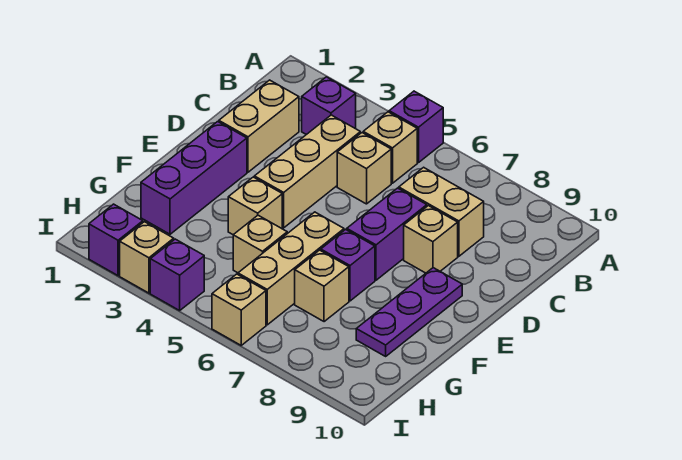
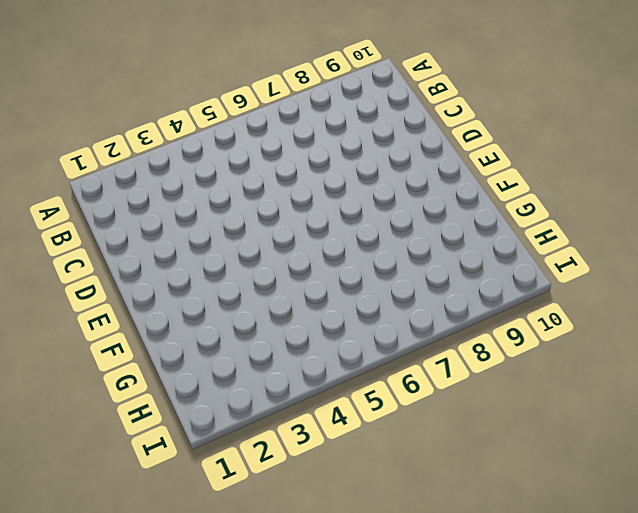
none -> purple brick A5 level 1
none -> purple brick B3 level 1
none -> tan brick B5 level 1

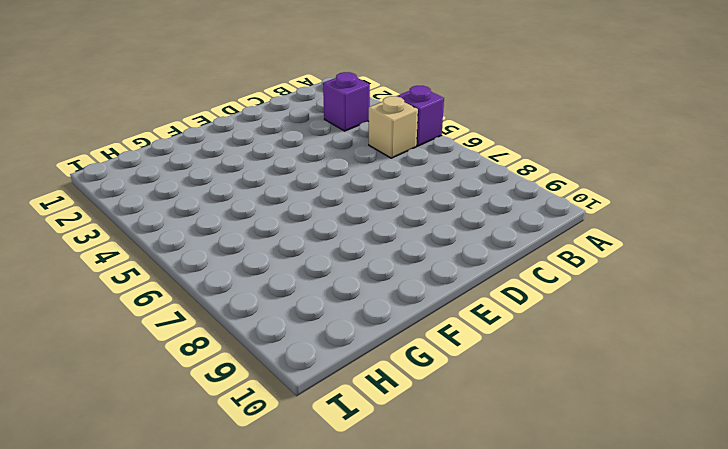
none -> tan brick C2:D2 level 1
none -> tan brick C4:E4 level 1
none -> tan brick C5 level 1

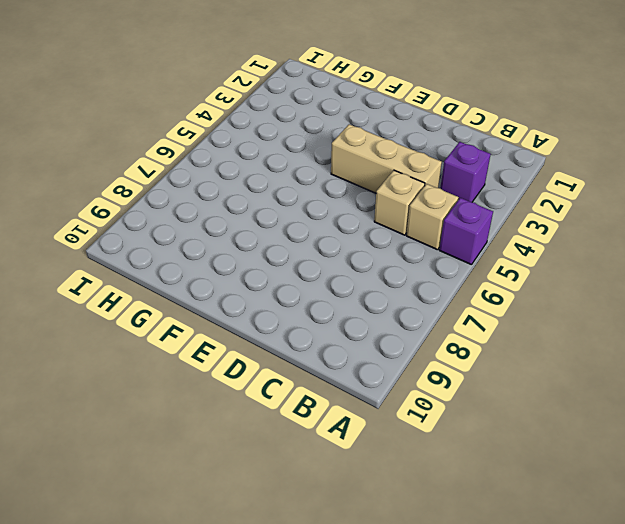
none -> tan brick C2:D2 level 1
none -> tan brick C7:C8 level 1
none -> purple brick D7:E7 level 1

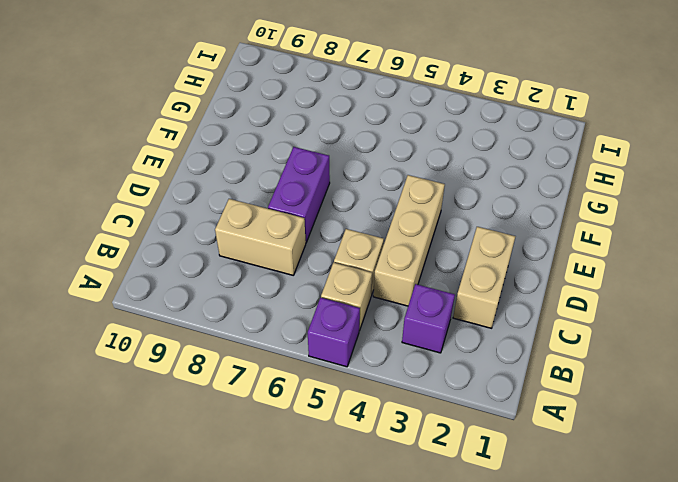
none -> tan brick D8 level 1
none -> purple brick E2:G2 level 1
none -> purple plate E9:G9 level 1

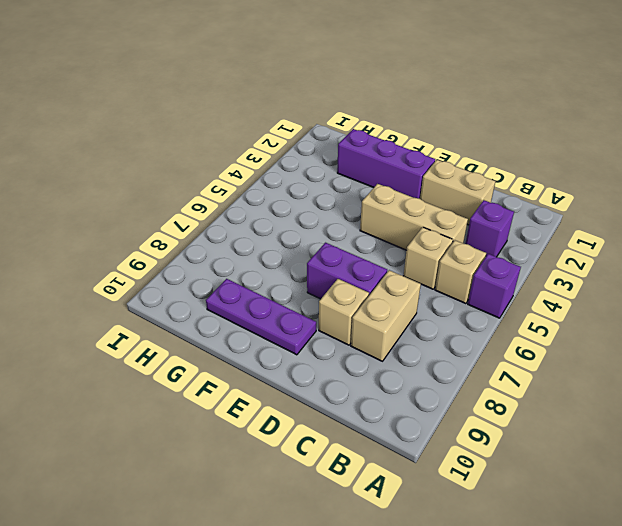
none -> tan brick F4 level 1
none -> tan brick F6:H6 level 1
none -> purple brick F7 level 1

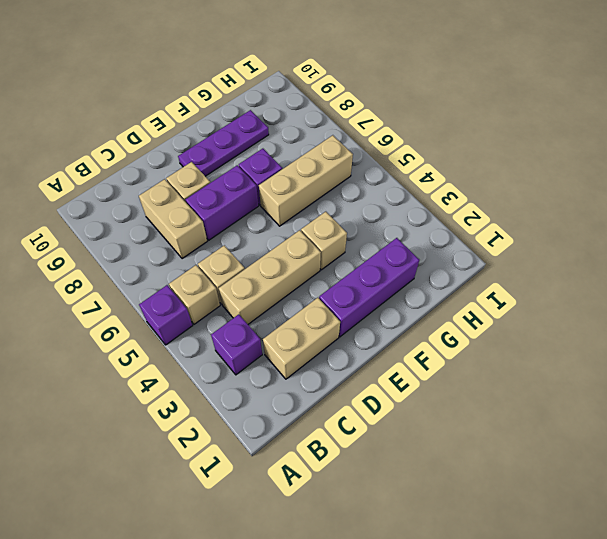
none -> tan brick G5 level 1
none -> tan brick G7 level 1
none -> purple brick I2 level 1

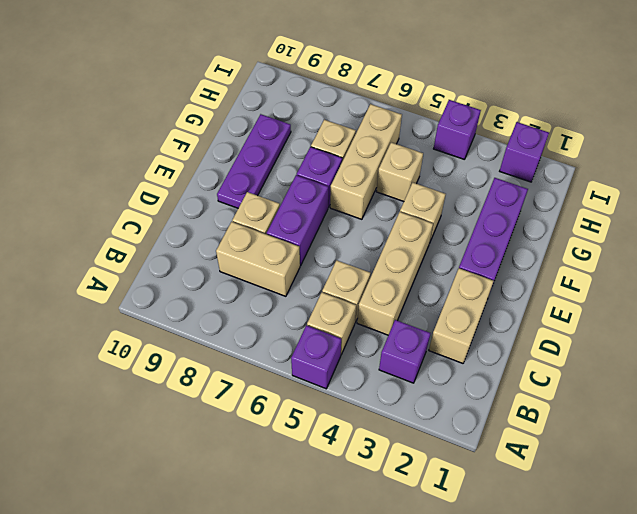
none -> tan brick I3 level 1
none -> tan brick I6 level 1

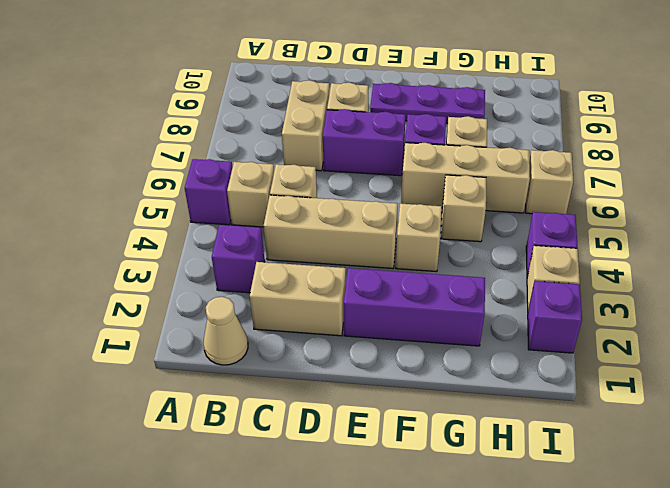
tan cone B1 level 1 -> none

